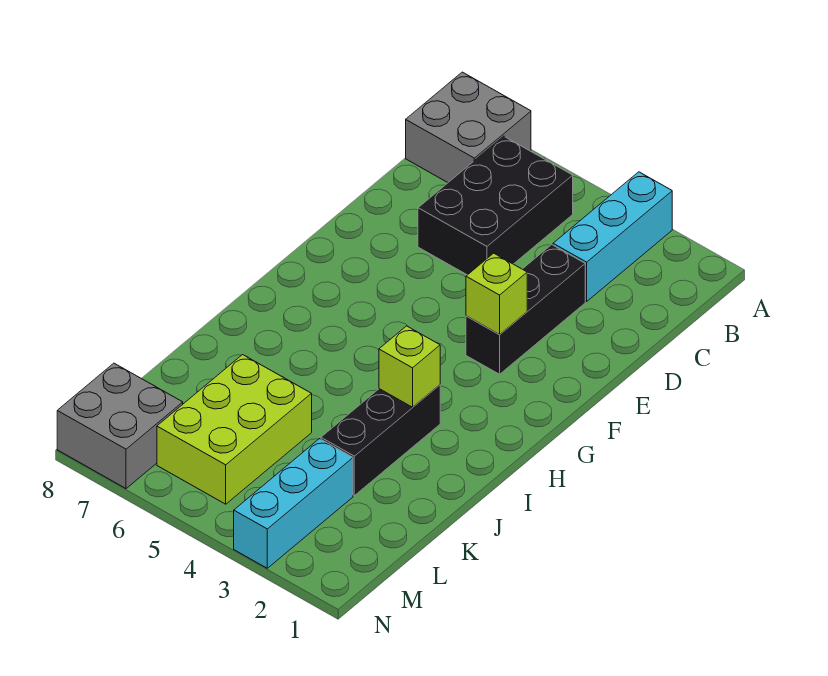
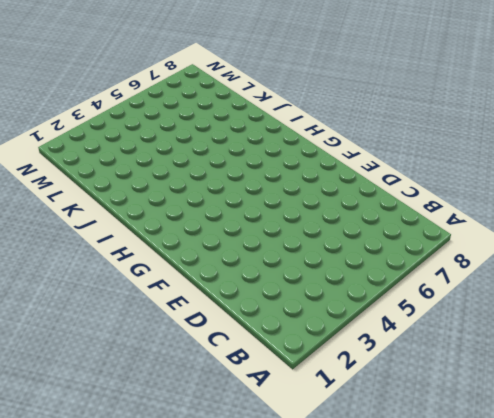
none -> cyan brick A3:C3 level 1
none -> grey brick A7:B8 level 1

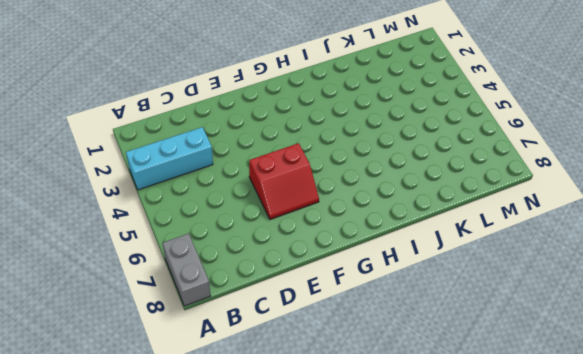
grey brick A7:A8 level 1 -> grey brick A7:B8 level 1
red slope E5:F6 level 1 top 5 -> none
none -> black brick B5:D6 level 1
none -> black brick D3:F3 level 1

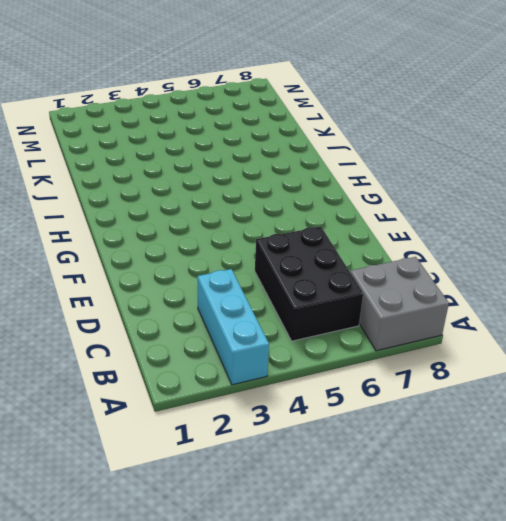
none -> black brick D3:F3 level 1
none -> black brick I3:K3 level 1

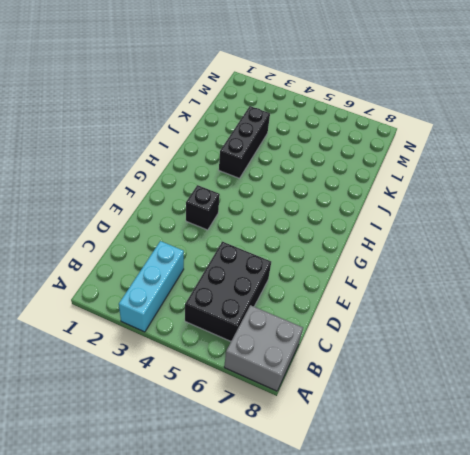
black brick F3 level 1 -> black brick D3:F3 level 1
none -> lime brick K5:M6 level 1
none -> cyan brick L3:N3 level 1

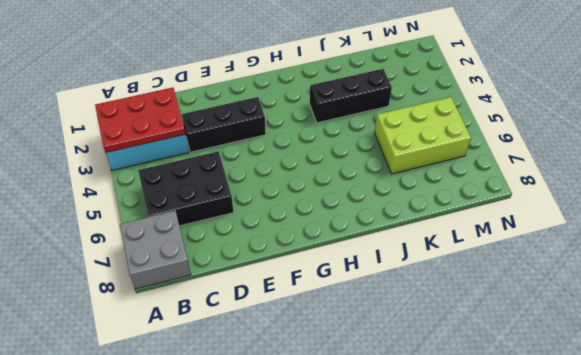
red plate A2:C3 level 2 -> none
none -> cyan brick L3:N3 level 1
none -> grey brick M7:N8 level 1

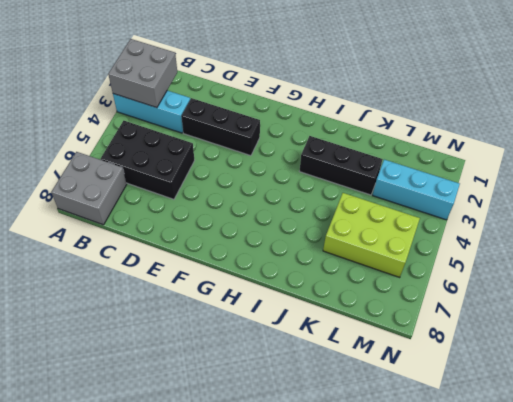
grey brick A2:B3 level 2 -> grey brick M7:N8 level 1
none -> lime brick F3 level 2
none -> lime brick I3 level 2

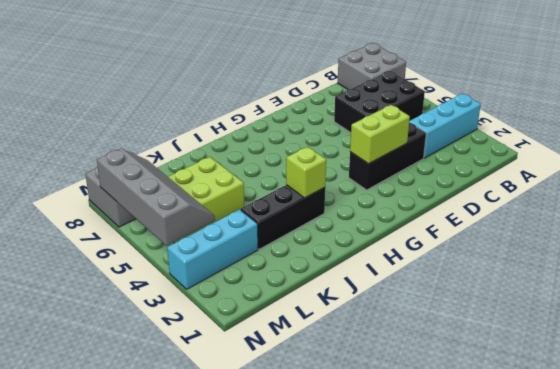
lime brick E3:F3 level 2 -> lime brick F3 level 2
grey slope M4:N7 level 2 top N -> none

